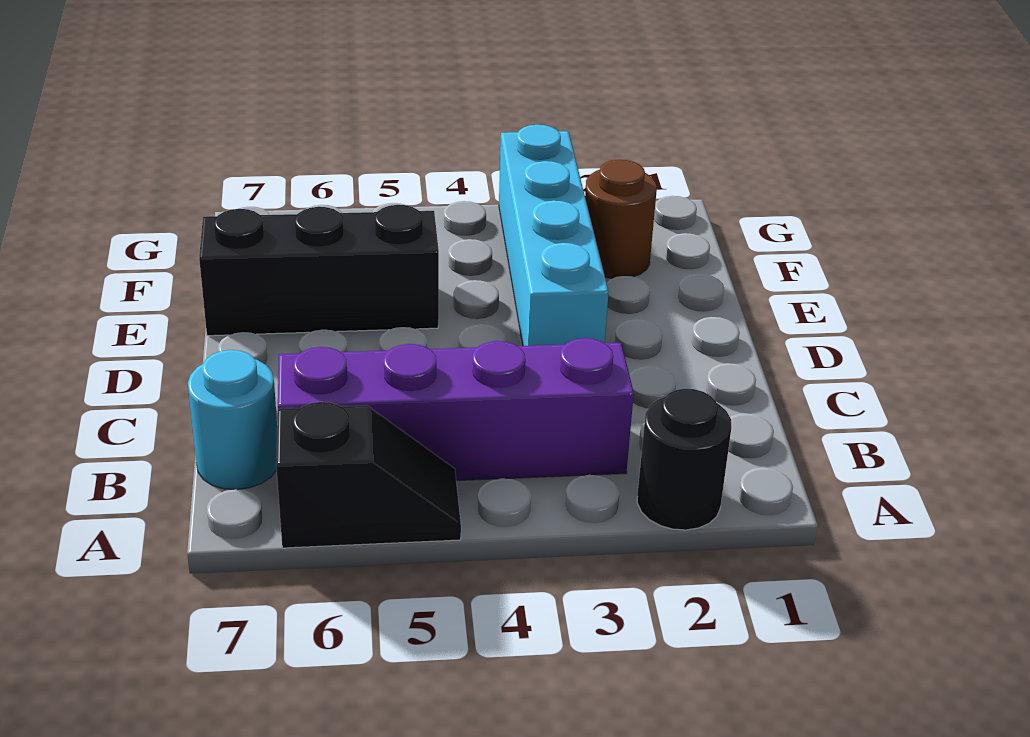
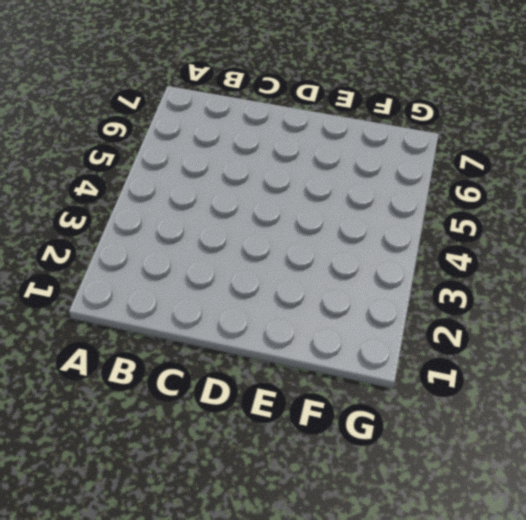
none -> black round brick A2 level 1
none -> black slope A5:A6 level 1 top 6

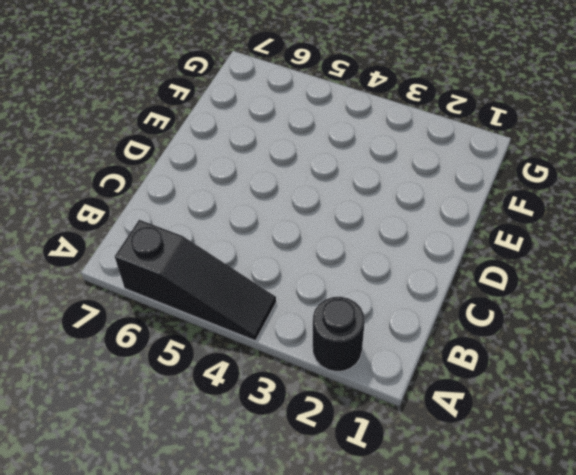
black slope A4:A6 level 1 top 6 -> black slope A5:A6 level 1 top 6
none -> purple brick B3:B6 level 1
none -> cyan round brick B7 level 1

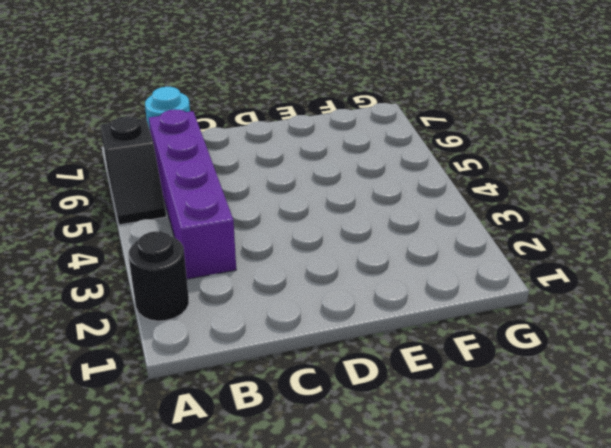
none -> cyan brick D3:G3 level 1
none -> black brick E5:E7 level 1

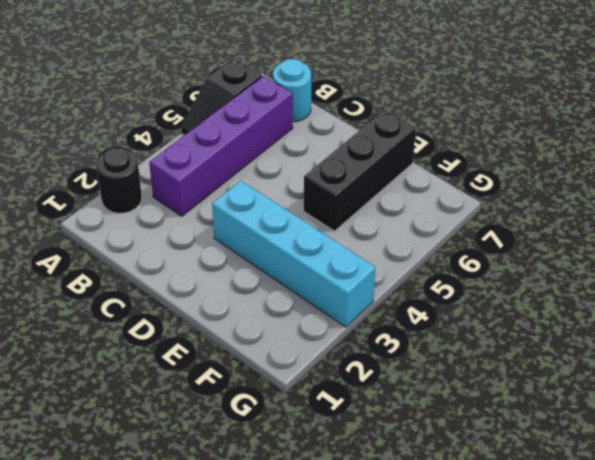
none -> brown round brick F2 level 1

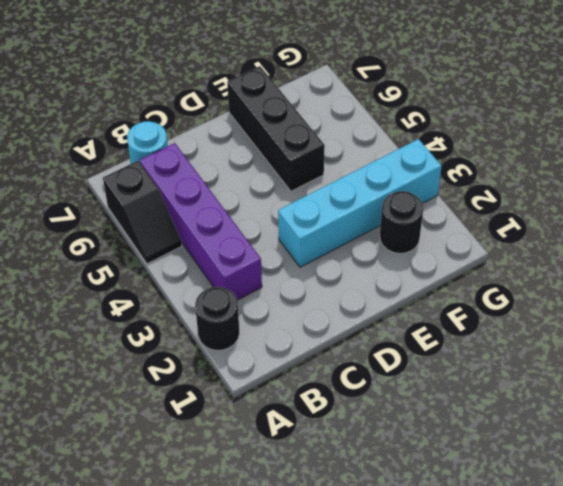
black round brick F2 level 1 -> brown round brick F2 level 1

